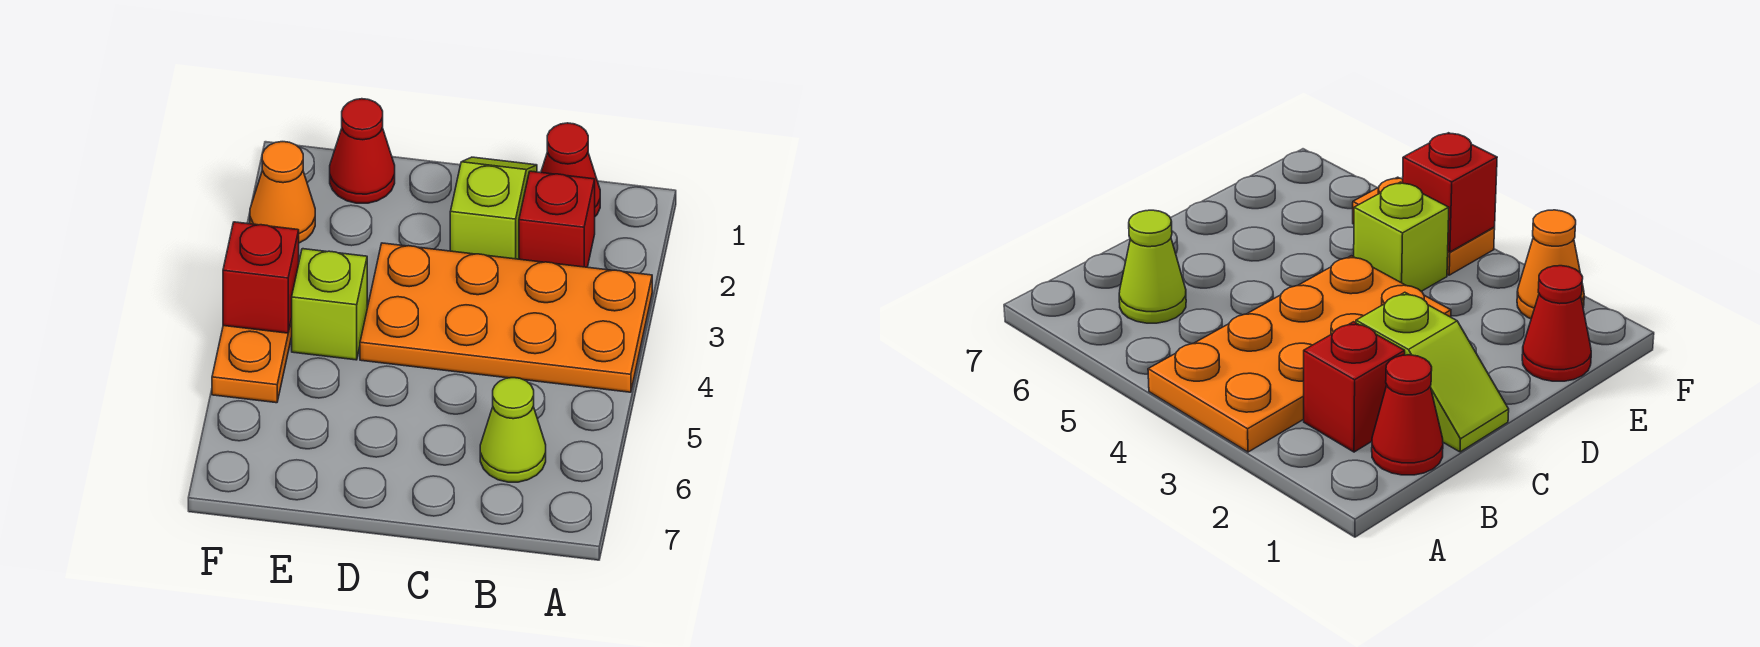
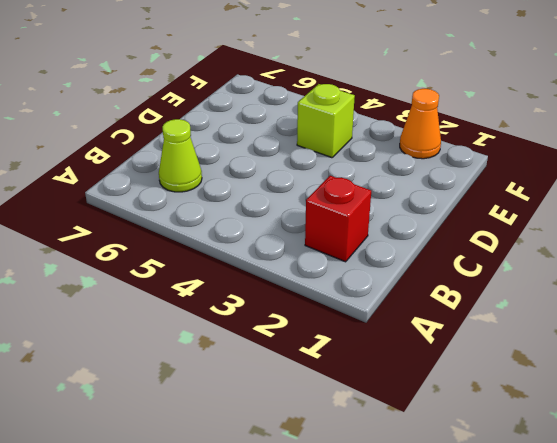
none -> orange plate A3:D4 level 1
none -> red cone B1 level 1

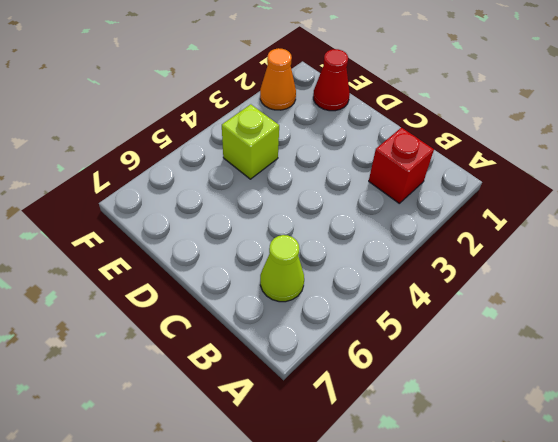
none -> orange plate A3:D4 level 1
none -> red cone B1 level 1

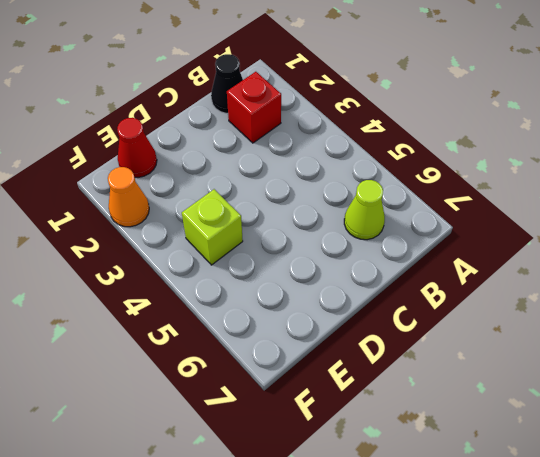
black cone B1 level 1 -> red cone B1 level 1
none -> orange plate A3:D4 level 1
none -> lime slope C1:C2 level 1 top 2

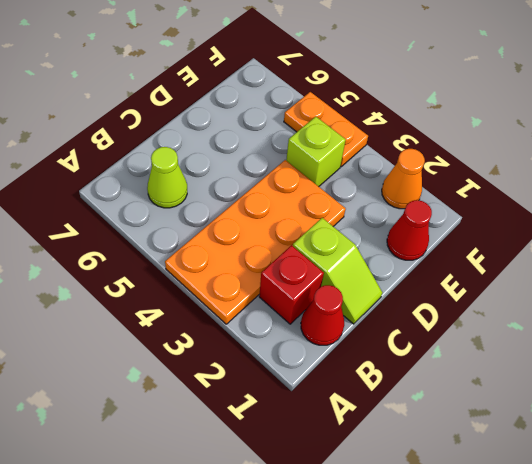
none -> red brick F4 level 2

